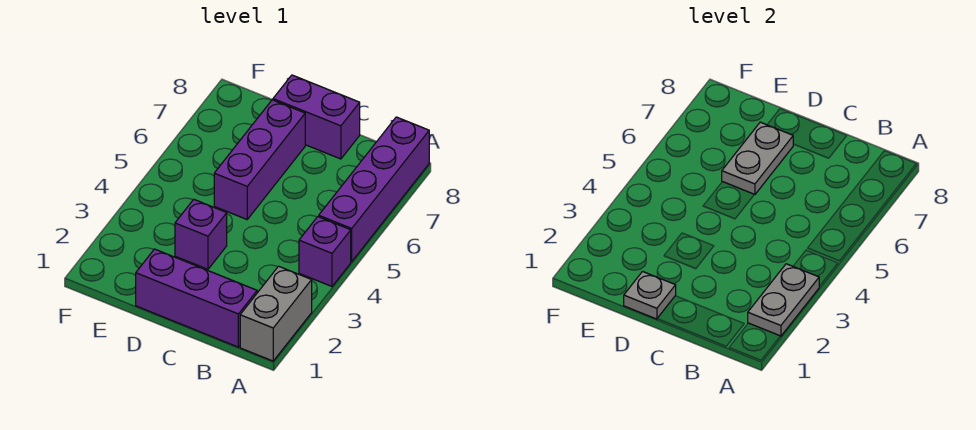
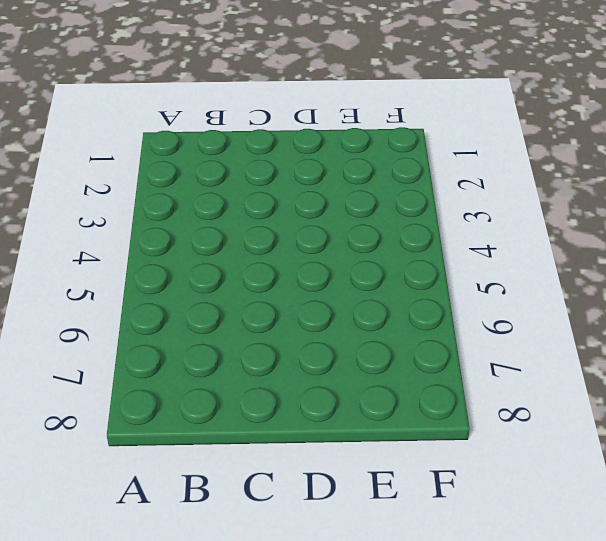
none -> grey brick A1:A2 level 1
none -> purple brick A4 level 1

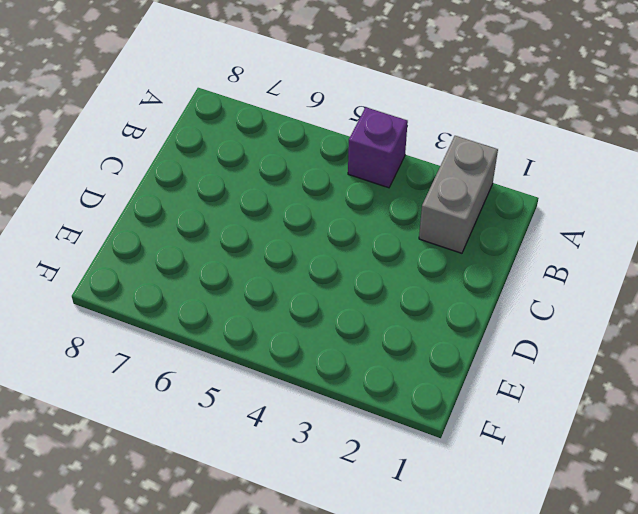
grey brick A2:B2 level 1 -> grey brick A1:A2 level 1
none -> purple brick A5:A8 level 1
none -> purple brick B1:D1 level 1

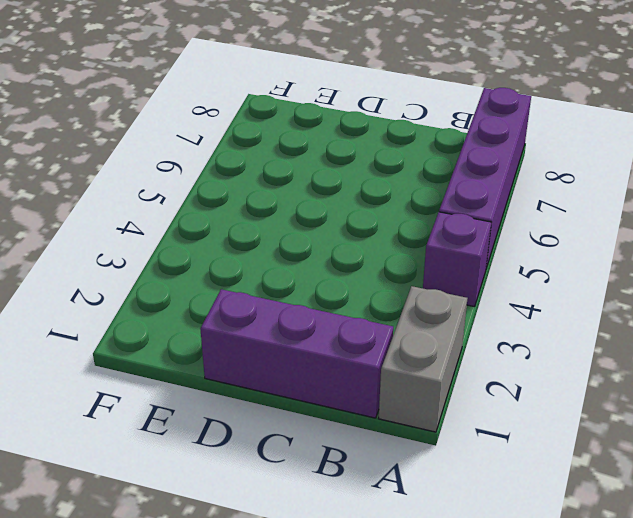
none -> purple brick C8:D8 level 1
none -> purple brick D3 level 1

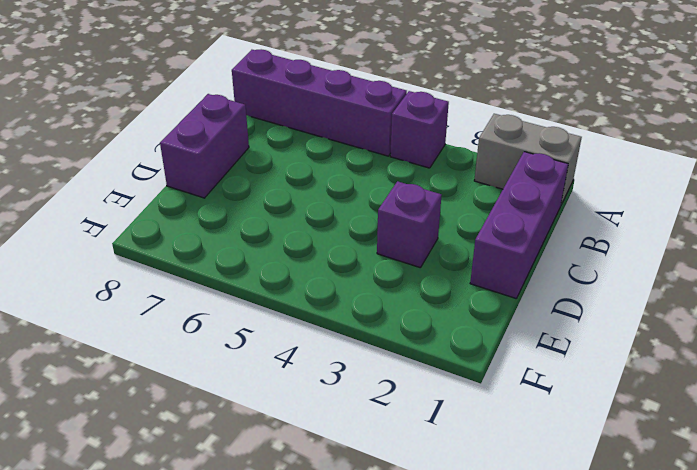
none -> purple brick D5:D7 level 1
none -> grey plate A2:A3 level 2

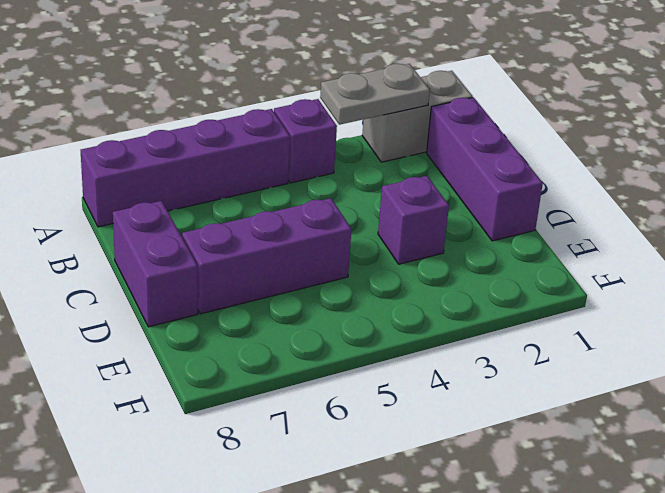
none -> grey plate D1 level 2
none -> grey plate D6:D7 level 2

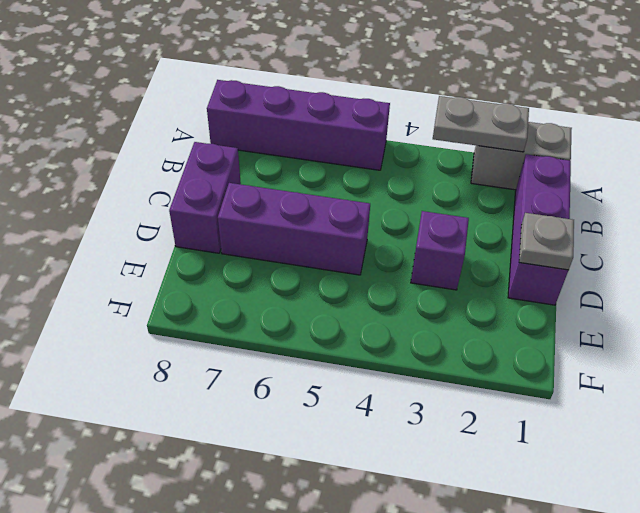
none -> purple brick A4 level 1
none -> grey plate D6:D7 level 2

